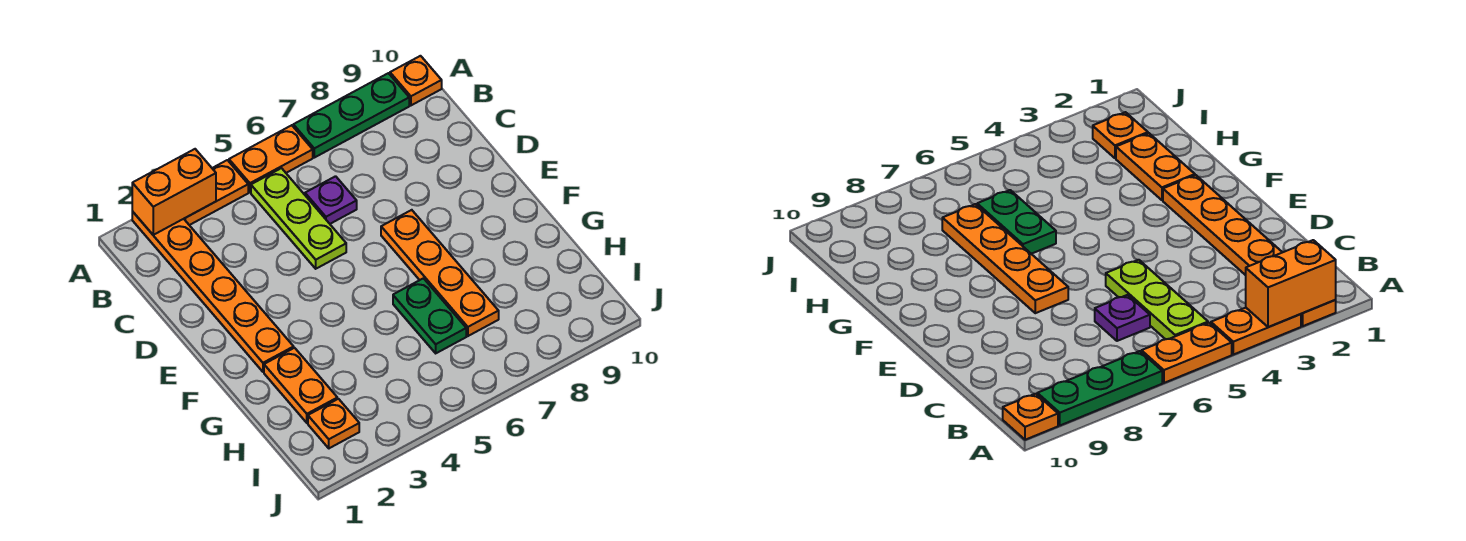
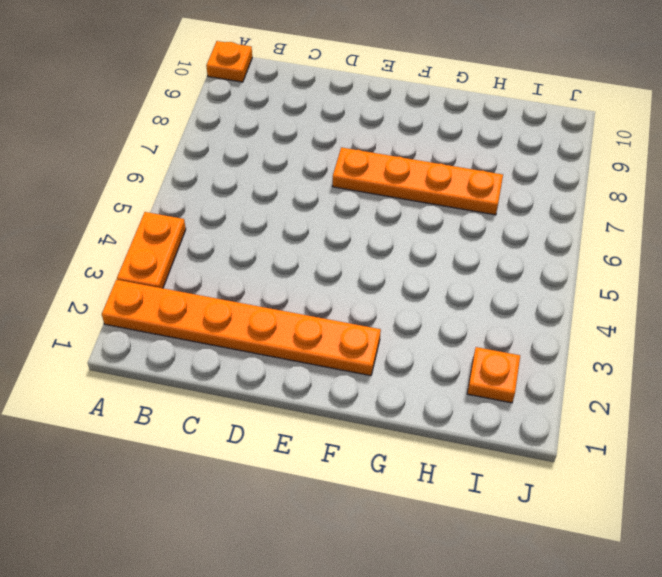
none -> orange plate A5:A6 level 1
none -> green plate A7:A9 level 1
none -> lime plate B5:D5 level 1

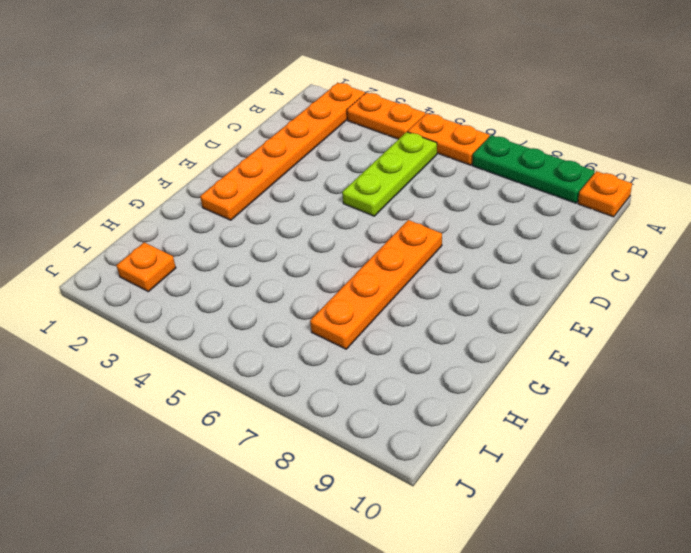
none -> purple plate C6 level 1
none -> orange plate G2:H2 level 1
none -> green plate G6:H6 level 1

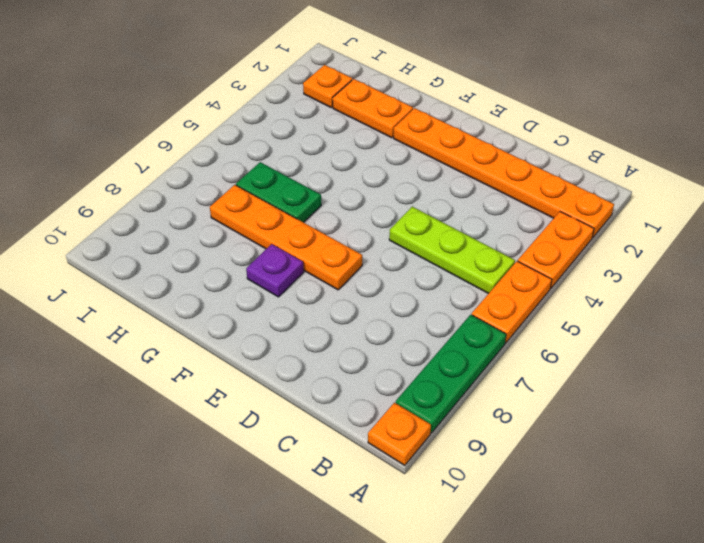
purple plate F8 level 1 -> purple plate C6 level 1
none -> orange brick A2:A3 level 2

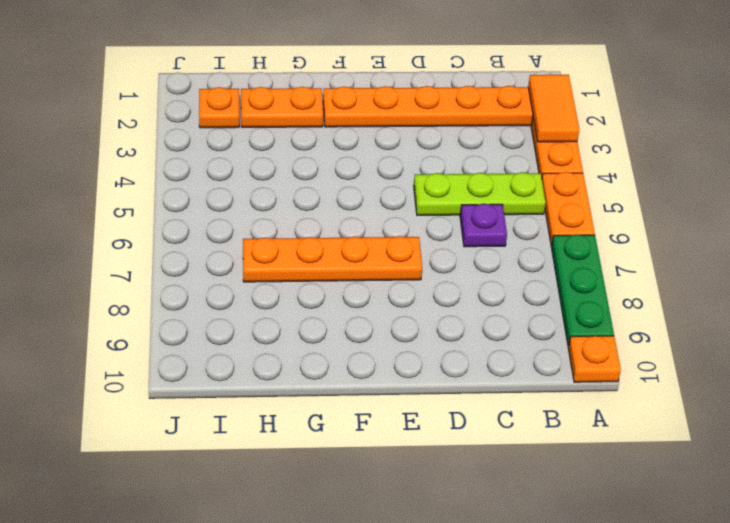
orange tile A2:A3 level 2 -> orange brick A2:A3 level 2
none -> green plate G6:H6 level 1

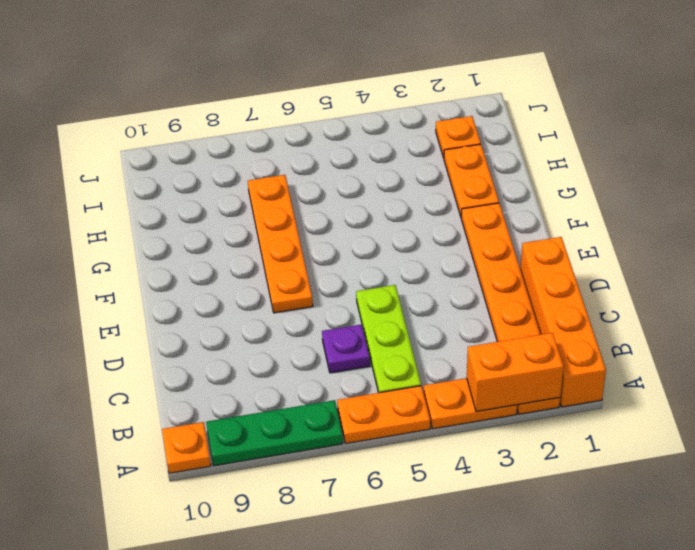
orange brick A1:D1 level 1 -> none
none -> green plate G6:H6 level 1

